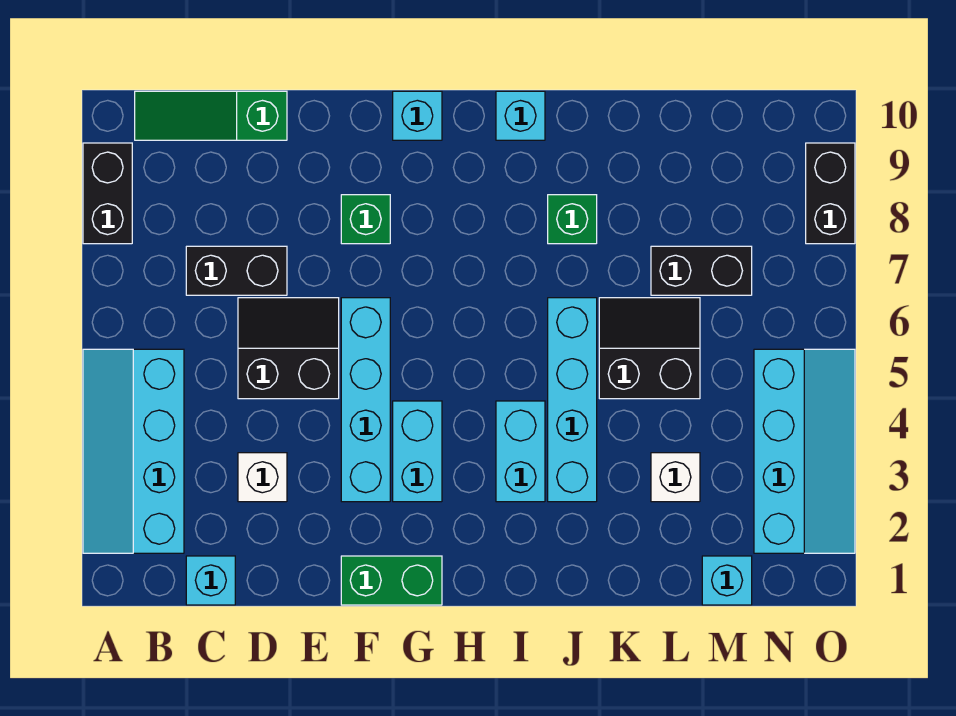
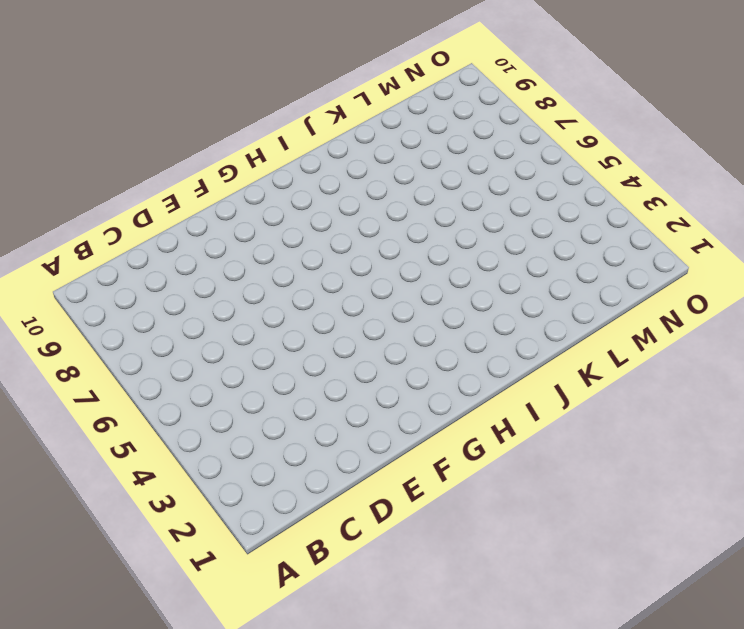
none -> cyan slope A2:B5 level 1 top B
none -> black brick A8:A9 level 1
none -> green slope B10:D10 level 1 top D

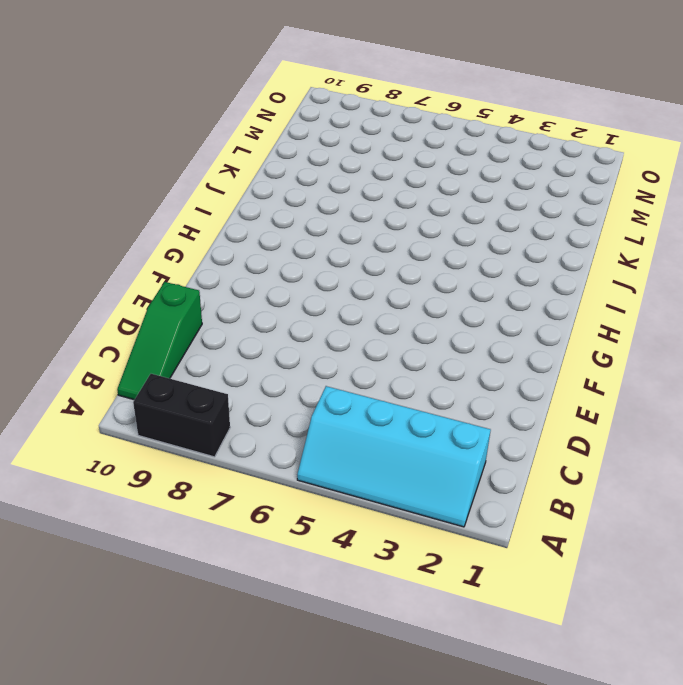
none -> cyan brick C1 level 1
none -> black brick C7:D7 level 1
none -> white brick D3 level 1

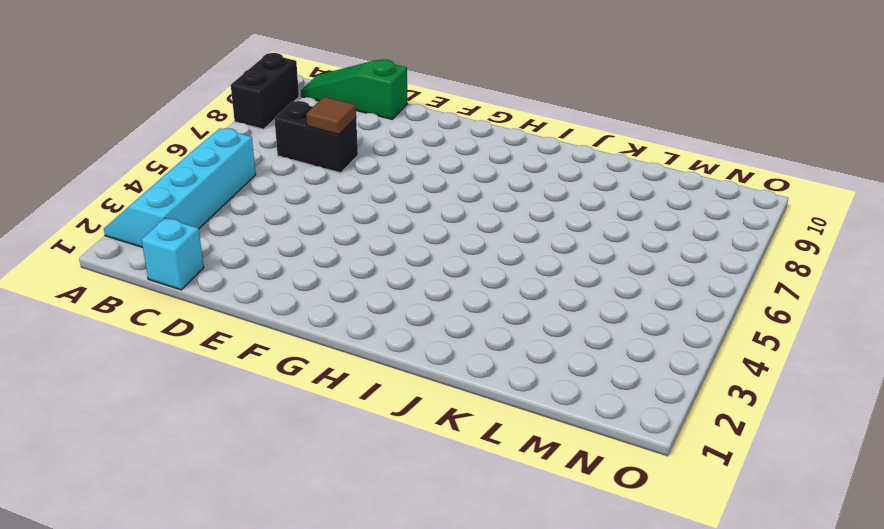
brown tile D7 level 2 -> none
none -> white brick D3 level 1
none -> black slope D5:E6 level 1 top 5
none -> green brick F1:G1 level 1

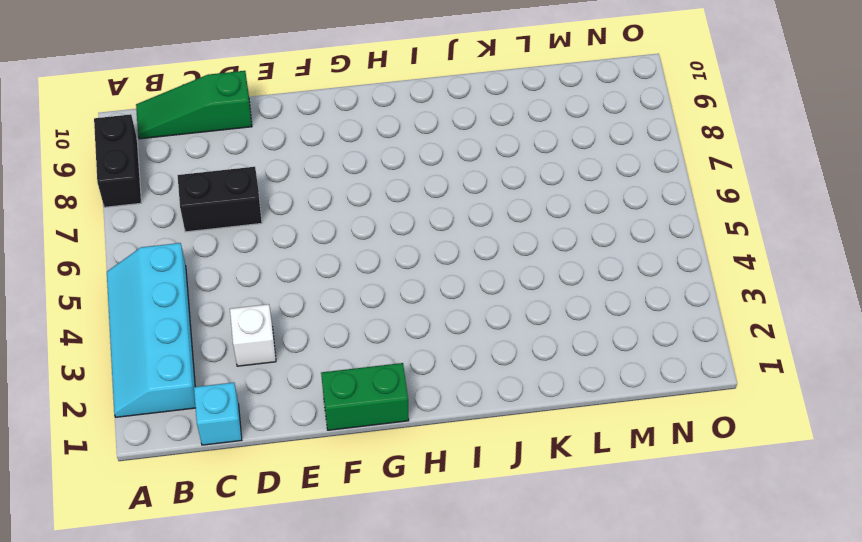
none -> black slope D5:E6 level 1 top 5
none -> cyan brick F3:F6 level 1
none -> green brick F8 level 1

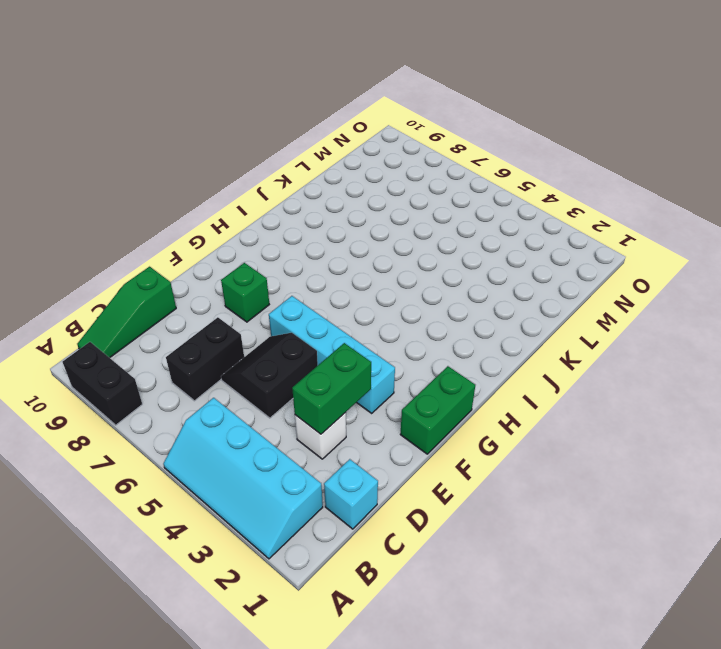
green brick D3:E3 level 2 -> none
none -> cyan brick G3:G4 level 1
none -> cyan brick G10 level 1
none -> cyan brick I3:I4 level 1

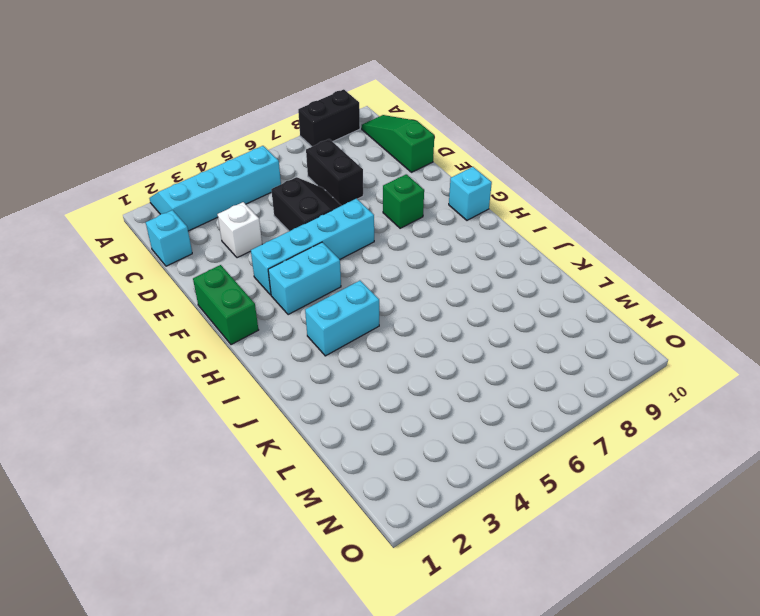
none -> cyan brick I10 level 1
none -> cyan brick J3:J6 level 1
none -> green brick J8 level 1

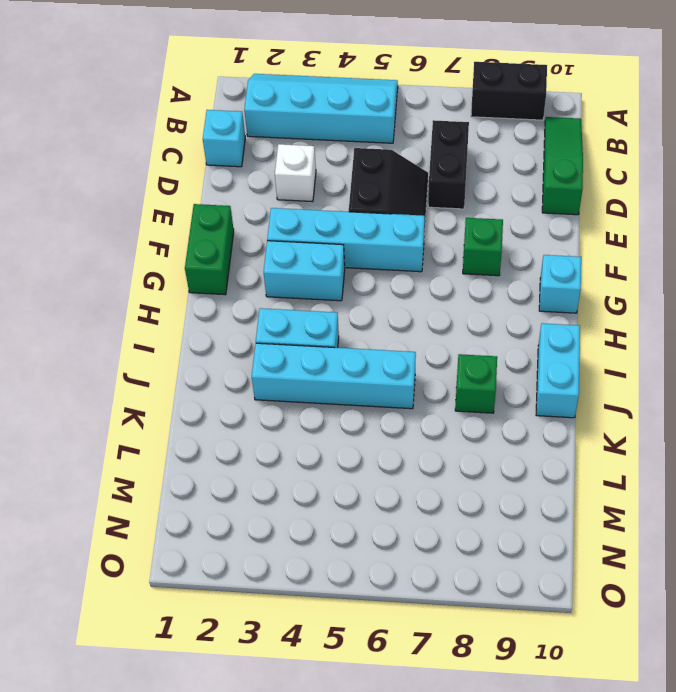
cyan brick I10:J10 level 1 -> cyan brick I10 level 1
none -> black slope K5:L6 level 1 top 5
none -> white brick L3 level 1
none -> black brick L7:M7 level 1

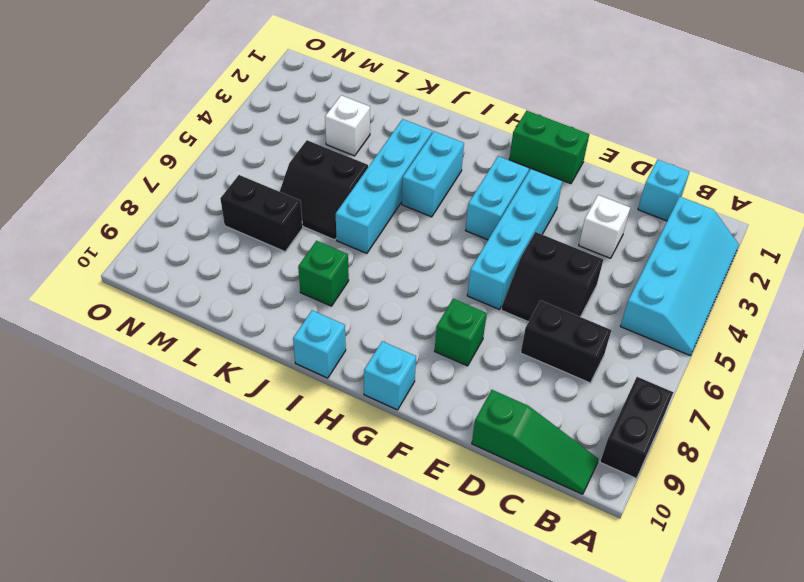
none -> cyan brick M1 level 1
none -> cyan slope N2:O5 level 1 top N
none -> black brick O8:O9 level 1

